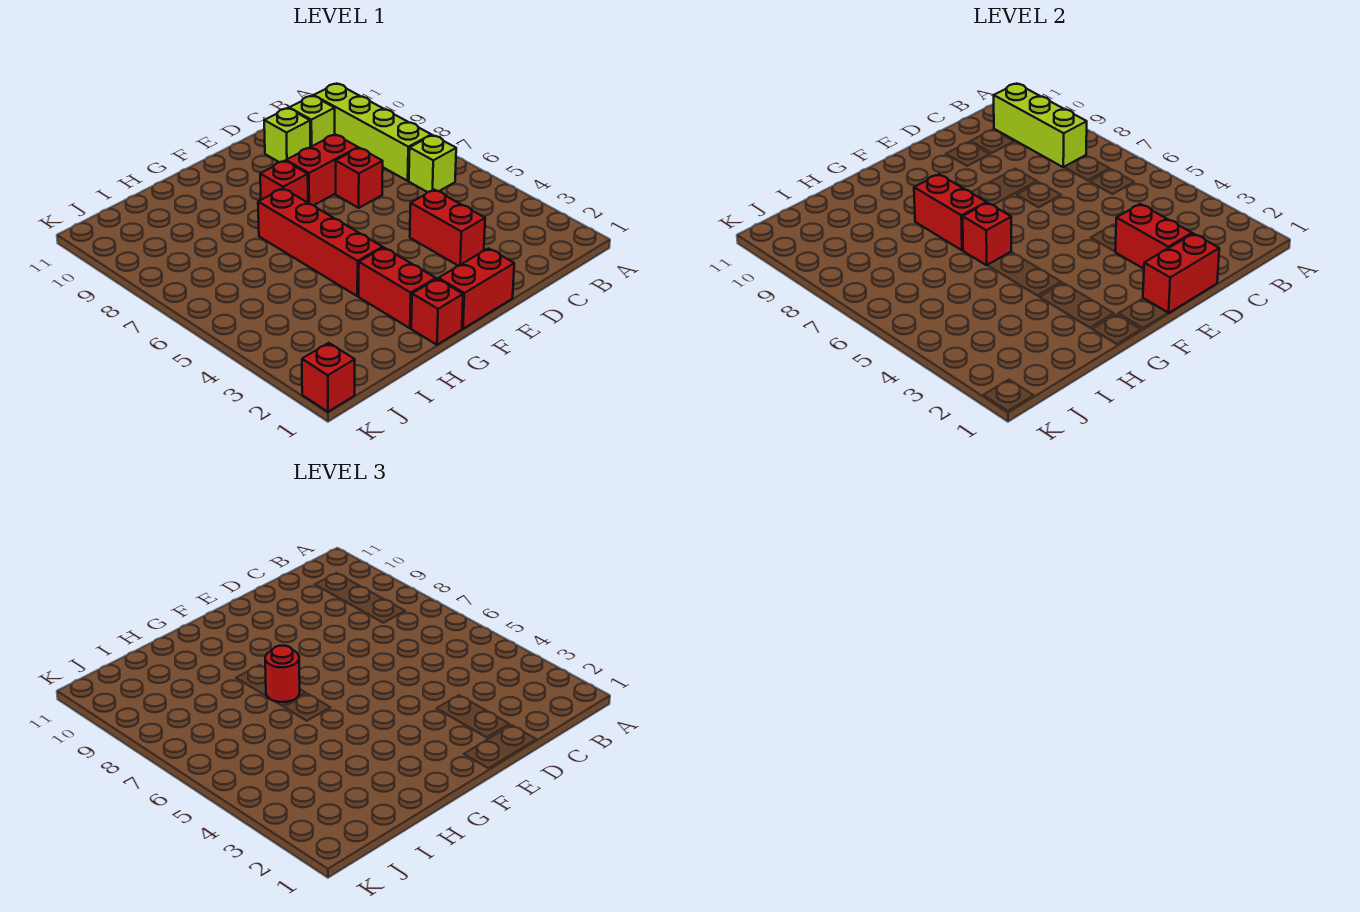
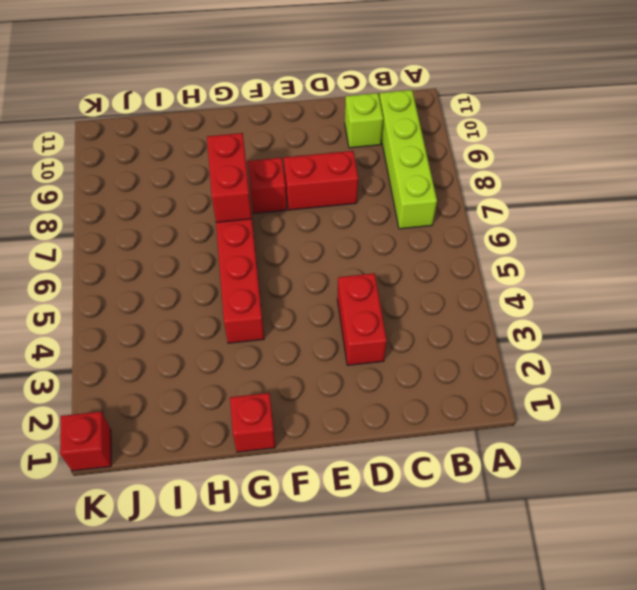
none -> lime brick B6 level 1
none -> red brick D7 level 1
none -> lime brick D10 level 1

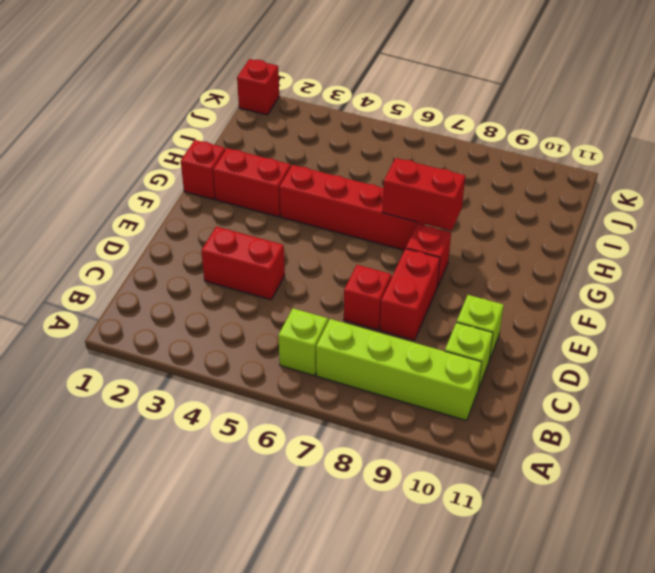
none -> red brick E1:F1 level 1
none -> lime brick B8:B10 level 2
none -> red brick D1:E1 level 2

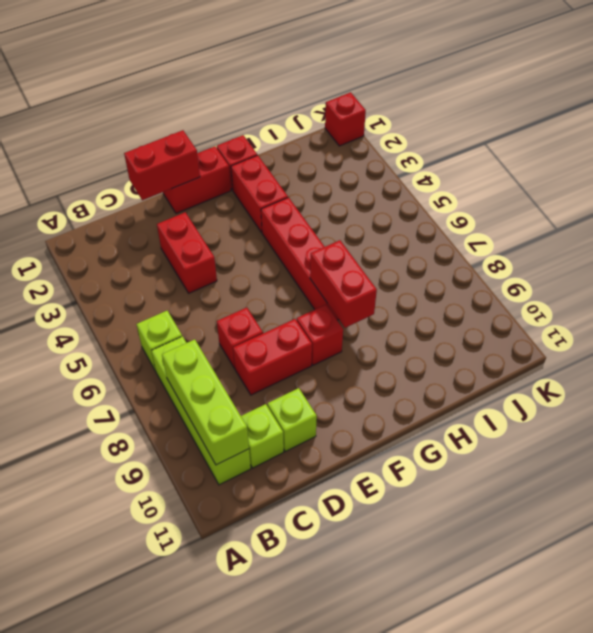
none -> red brick D2:D3 level 2
none -> red brick G6 level 2
none -> red round brick G7 level 3

